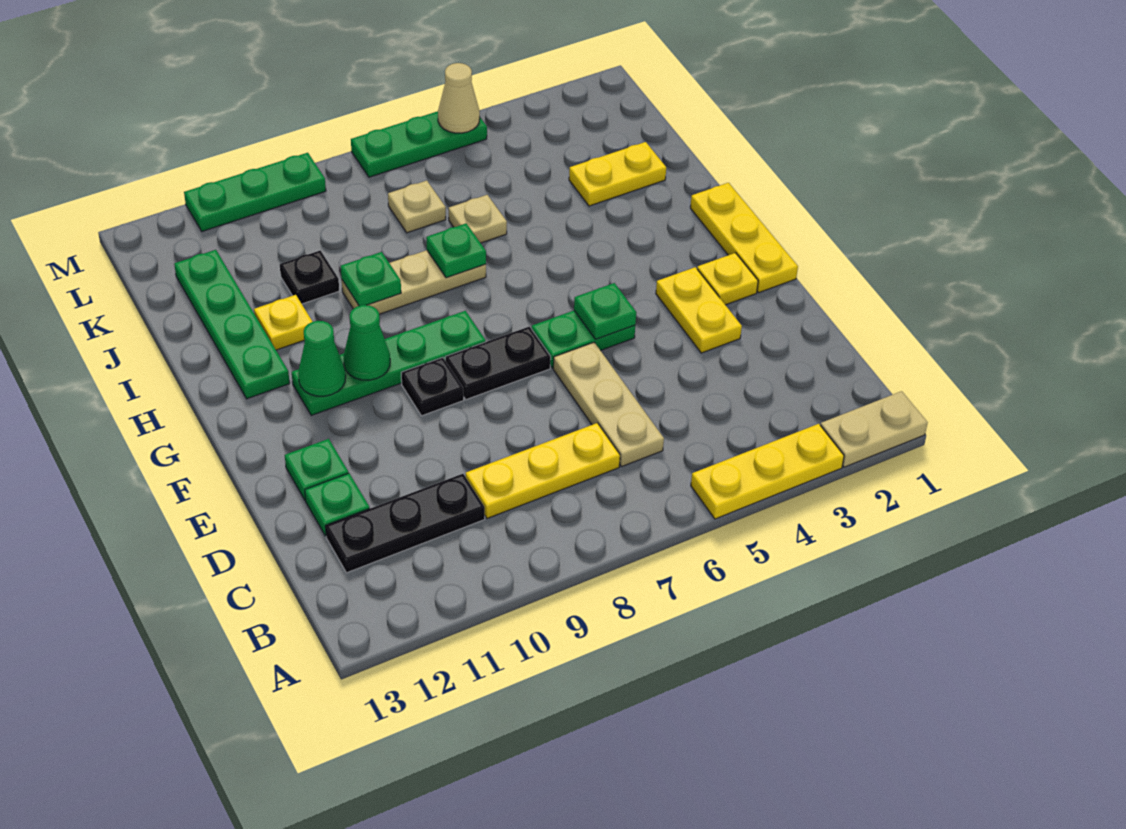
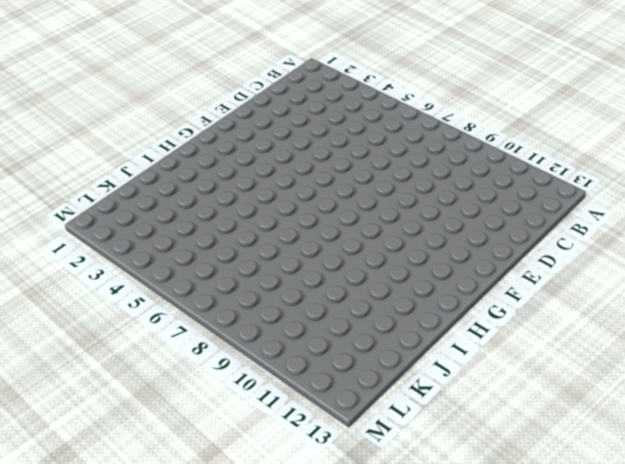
none -> tan plate A1:A2 level 1
none -> yellow plate A3:A5 level 1
none -> tan plate C6:E6 level 1

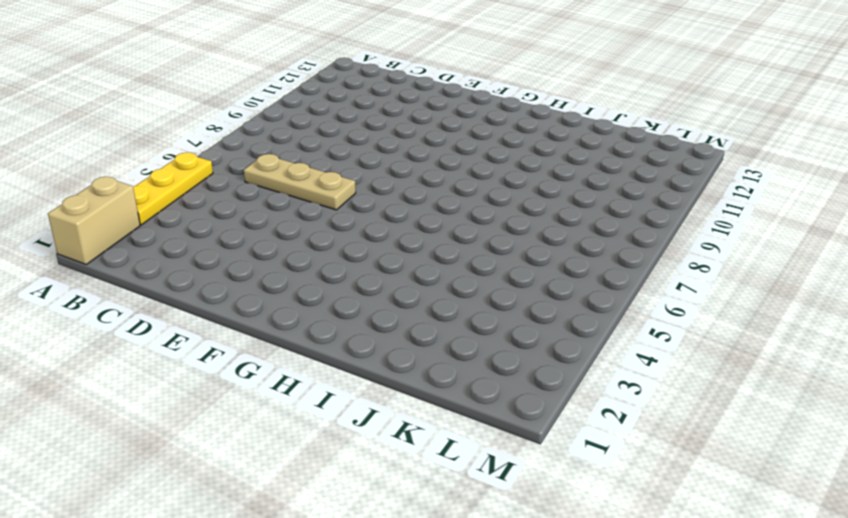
tan brick A1:A2 level 1 -> tan plate A1:A2 level 1
none -> yellow plate C7:C9 level 1
none -> black plate C10:C12 level 1
none -> green plate D12 level 1

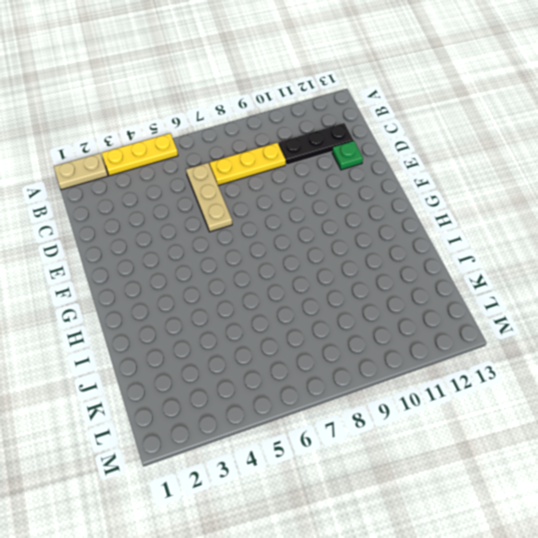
none -> yellow plate E3:F3 level 1
none -> green plate E12 level 1
none -> yellow plate F1:H1 level 1

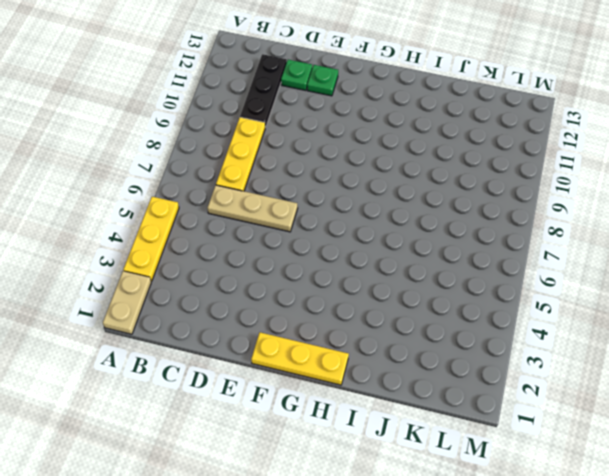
none -> yellow plate E3:F3 level 1
none -> yellow plate F2 level 1
none -> green plate F5:F6 level 1

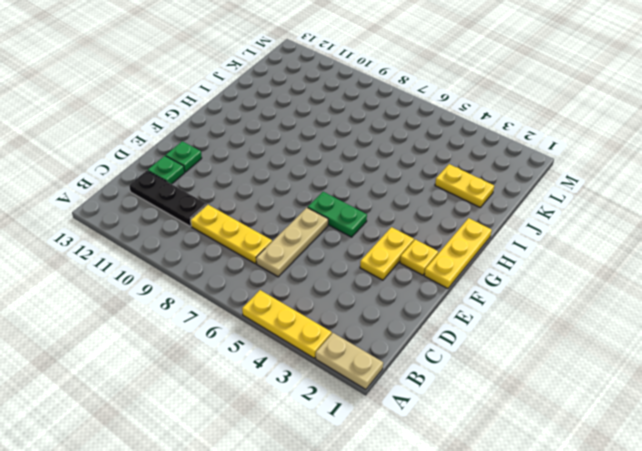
none -> black plate F7:F8 level 1
none -> black plate F9 level 1
none -> green plate G8:G11 level 1

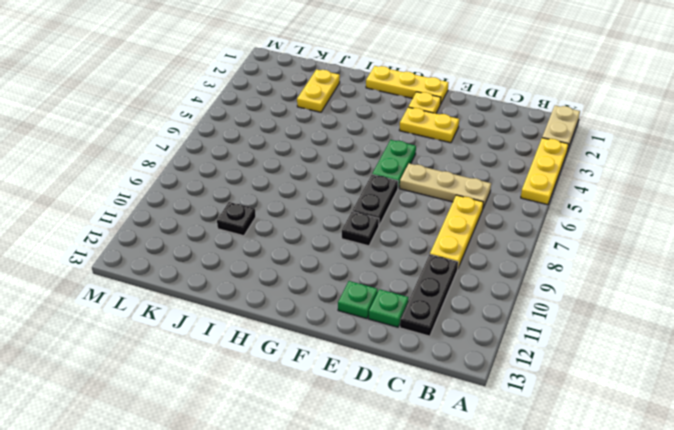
none -> green plate G8:G11 level 1
none -> green plate H12:K12 level 1
none -> tan plate I7:I9 level 1

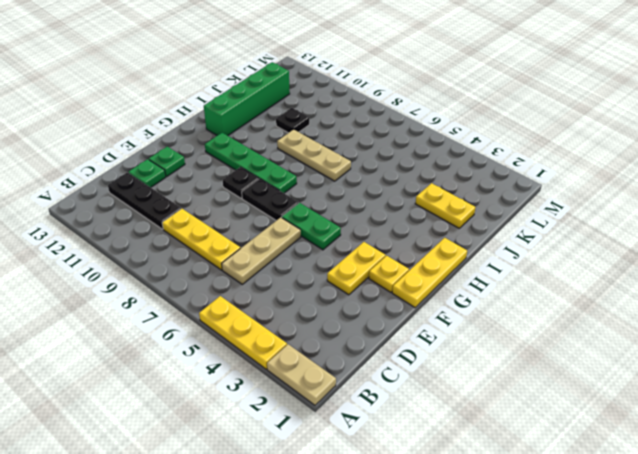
green brick H12:K12 level 1 -> green plate H12:K12 level 1
none -> yellow plate I11 level 1
none -> tan plate J6 level 1
none -> tan plate K7 level 1

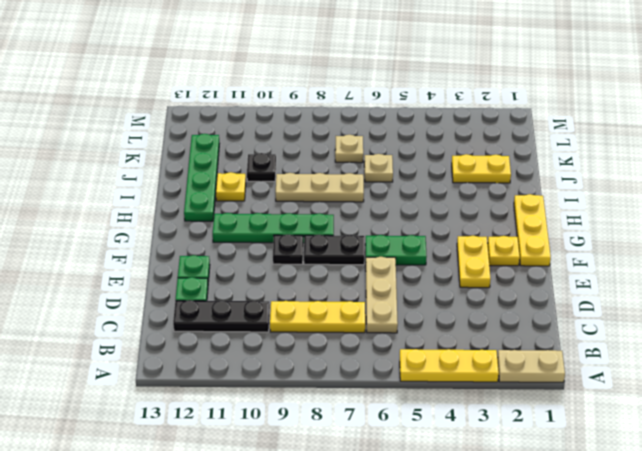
none -> green plate M5:M7 level 1
none -> green plate M9:M11 level 1
none -> green plate F5 level 2

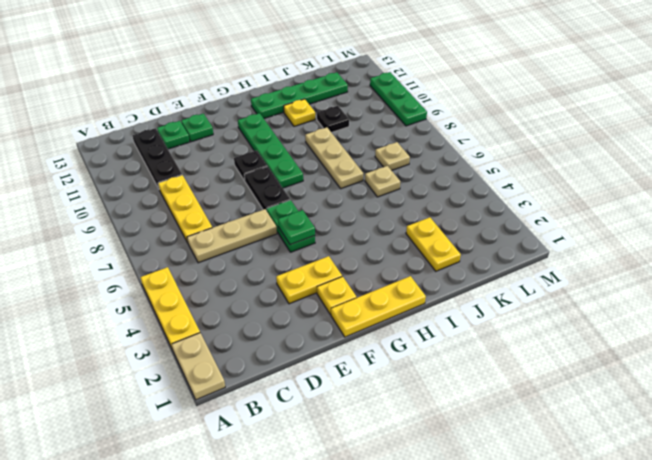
none -> green plate M5:M7 level 1
none -> green cone G10 level 2
none -> green cone G11 level 2

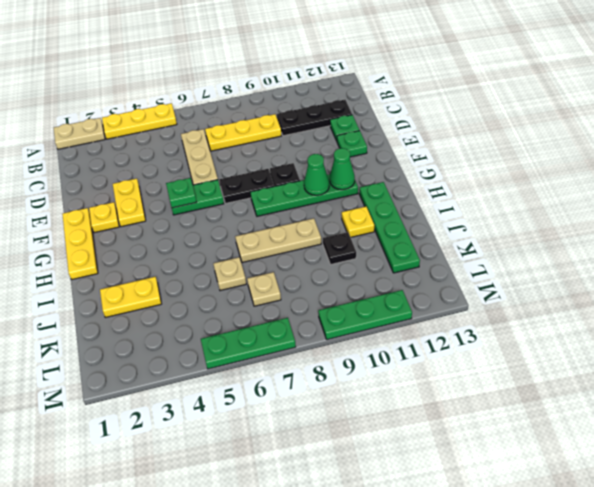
none -> green plate I7 level 2
none -> green plate I9 level 2
none -> tan cone M5 level 2

